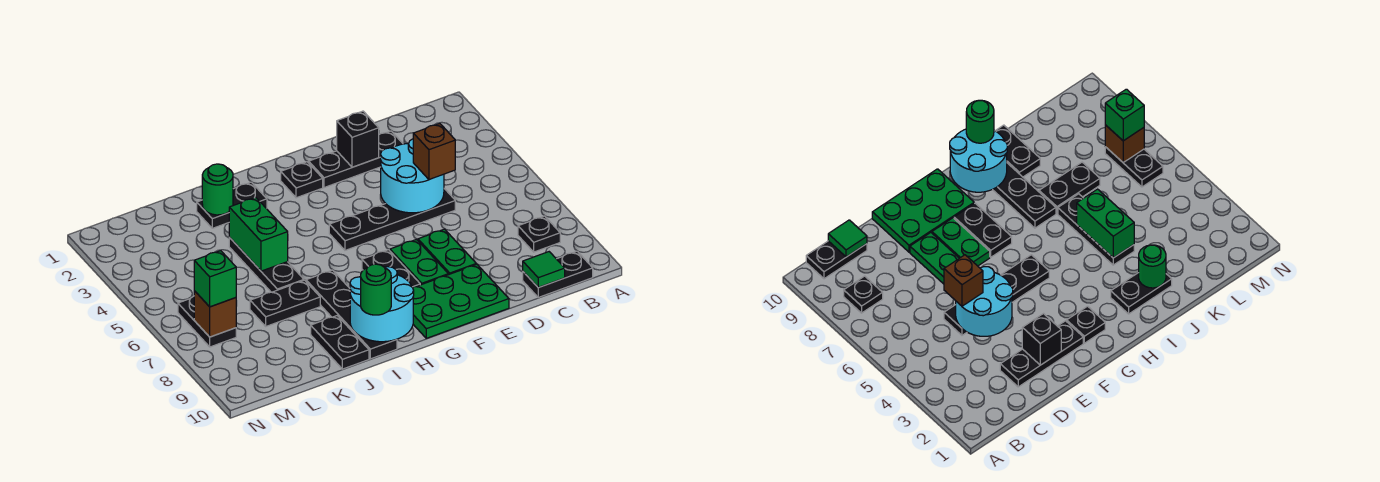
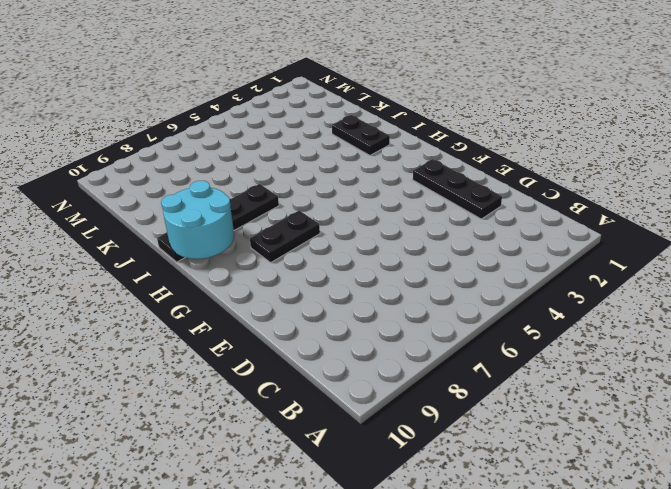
none -> black plate B8 level 1
none -> black plate B10:C10 level 1
none -> black plate D5:G5 level 1

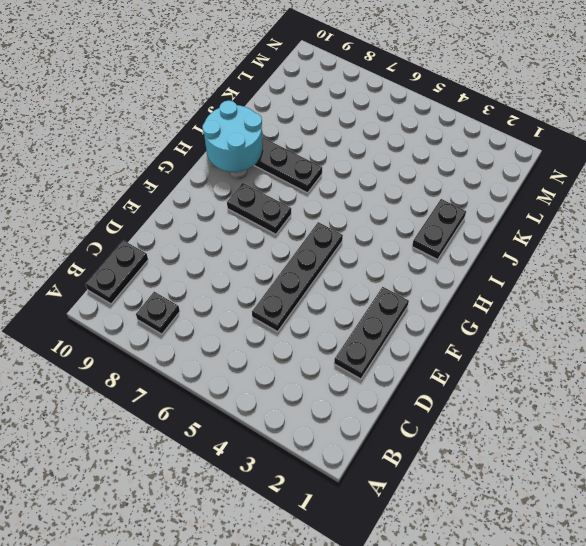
none -> green plate E7:E8 level 1
none -> green plate E9:G10 level 1
none -> green plate F7:F8 level 1

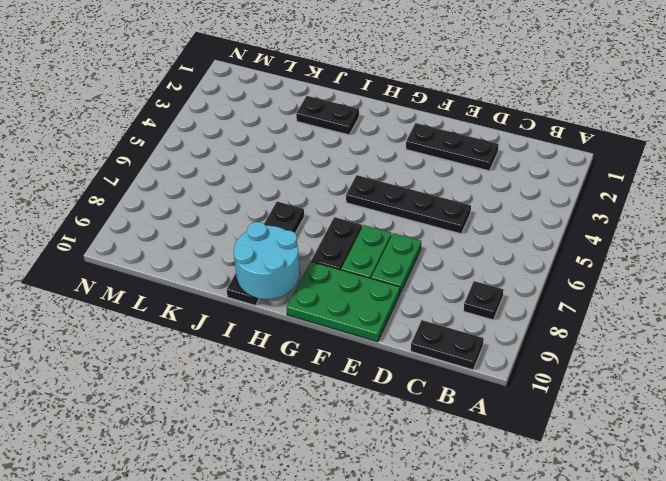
none -> black plate G2 level 1
none -> black plate J4:J6 level 1
none -> black plate J7:K7 level 1

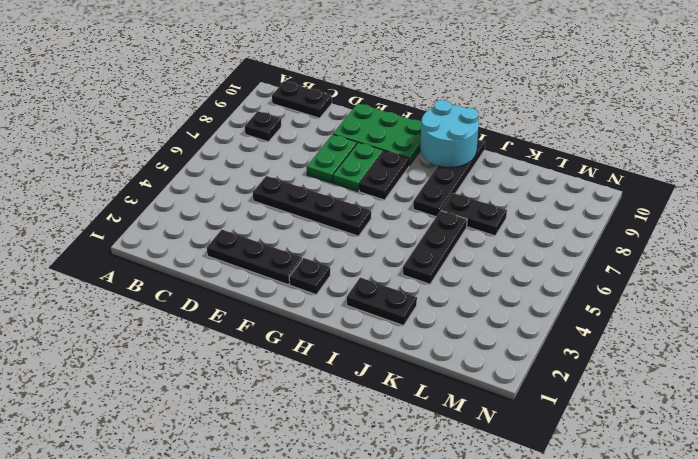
none -> black plate J9:J10 level 1
none -> black plate M6:M7 level 1
none -> green tile C10 level 2

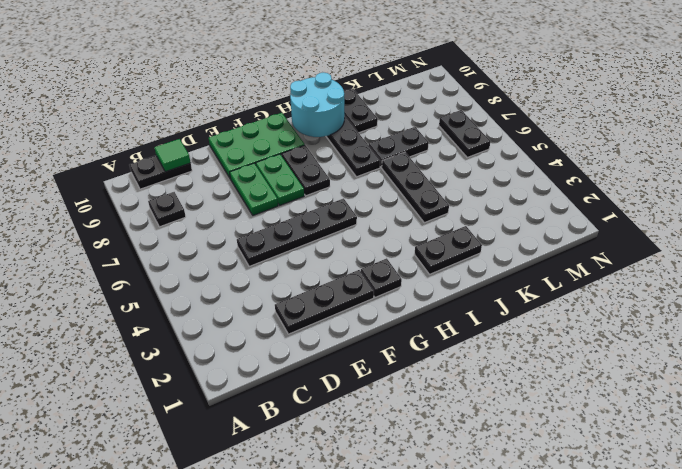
none -> cyan round brick D4:E5 level 2
none -> black brick E2 level 2
none -> green round brick J2 level 2

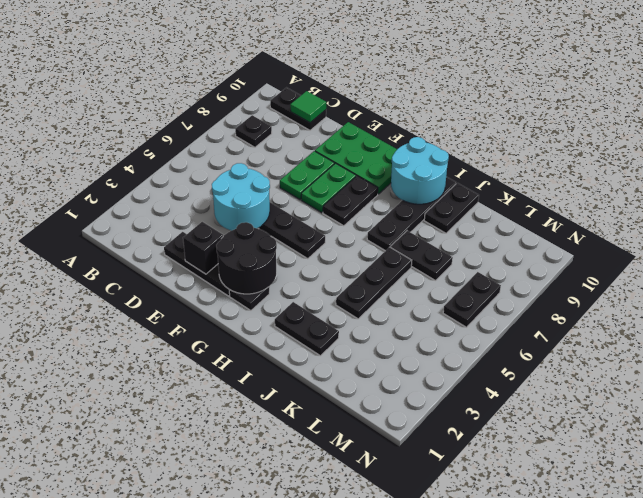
black round brick F2:G3 level 2 -> none
none -> green round brick J2 level 2
none -> green brick J4:J5 level 2
none -> brown brick M7 level 2

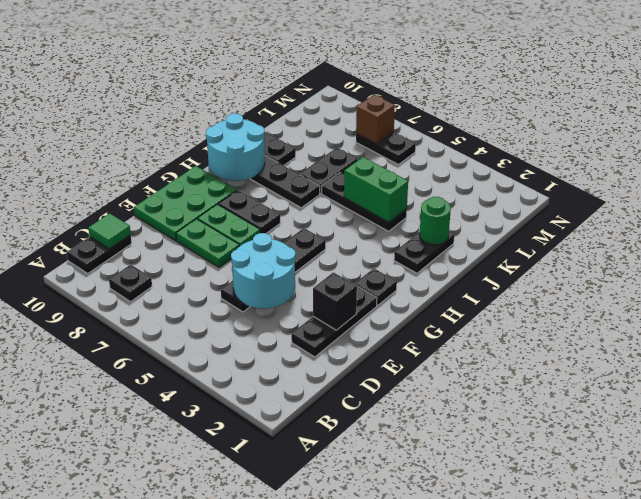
none -> brown brick D5 level 3
none -> green round brick I10 level 3
none -> green brick M7 level 3

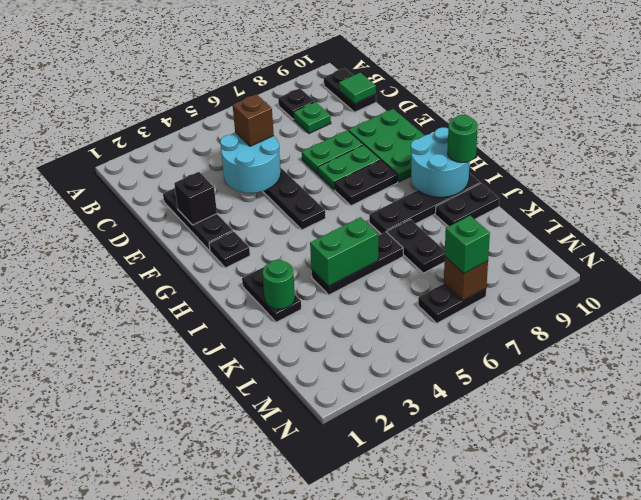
green plate C8 level 1 -> none

